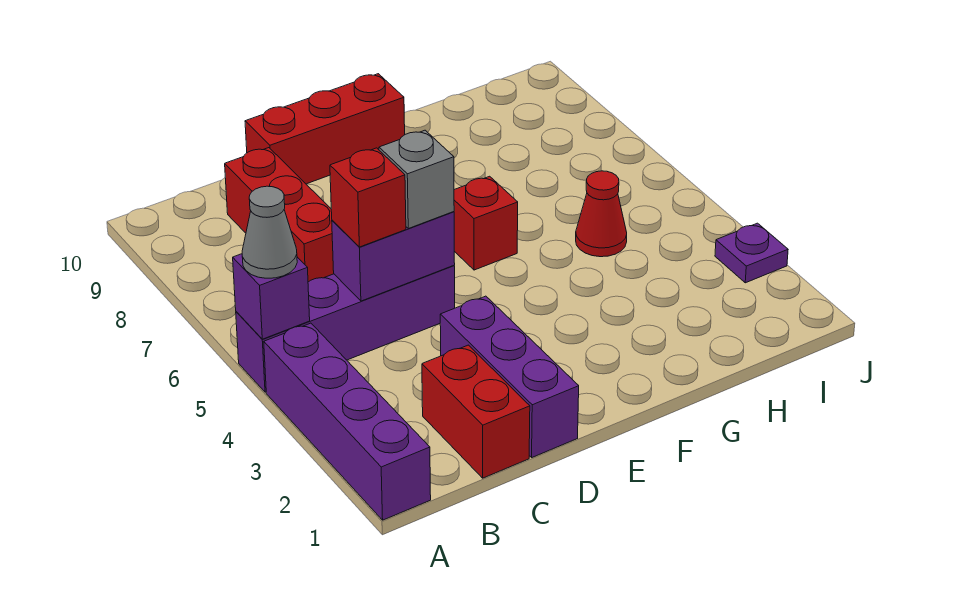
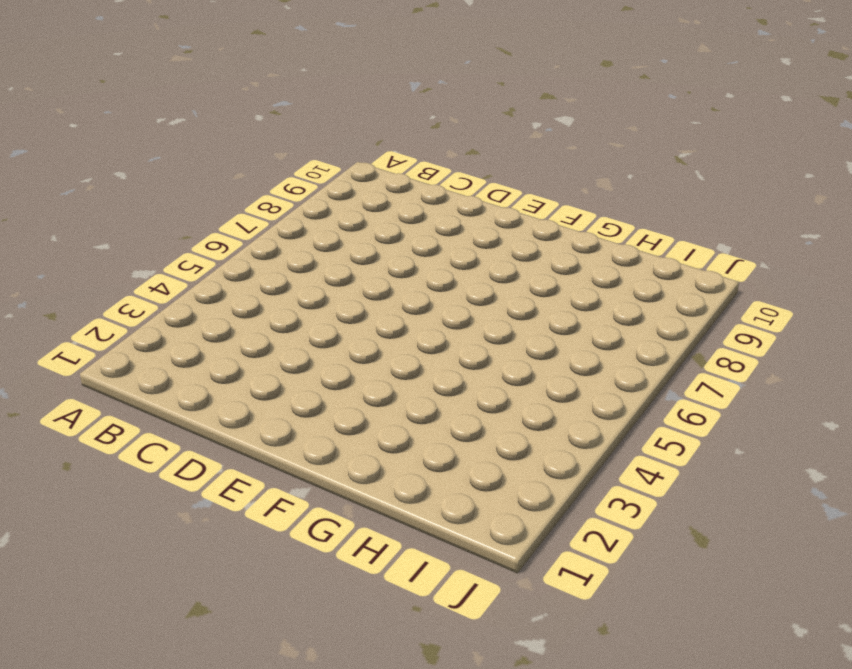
none -> purple brick A1:A4 level 1
none -> purple brick A5:D5 level 1
none -> red brick C1:C2 level 1

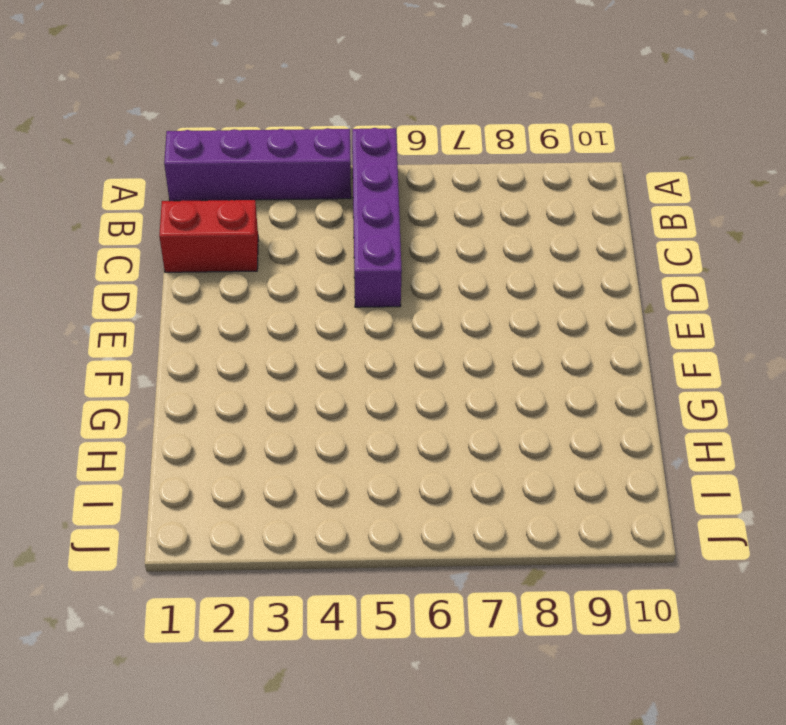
none -> red brick C7:C9 level 1
none -> purple brick D1:D3 level 1
none -> red brick D10:F10 level 1

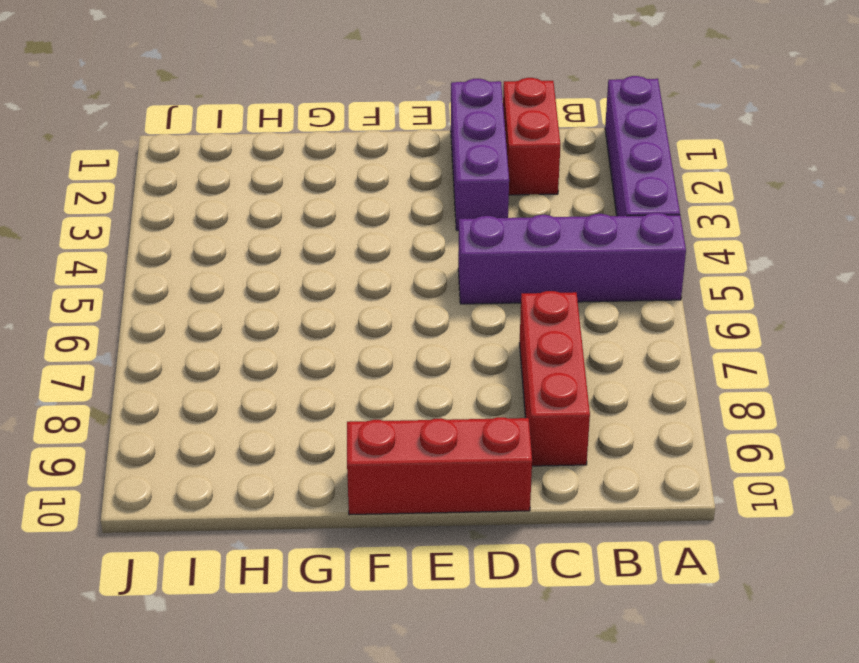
none -> red brick F6 level 1
none -> red cone H5 level 1
none -> purple plate J3 level 1

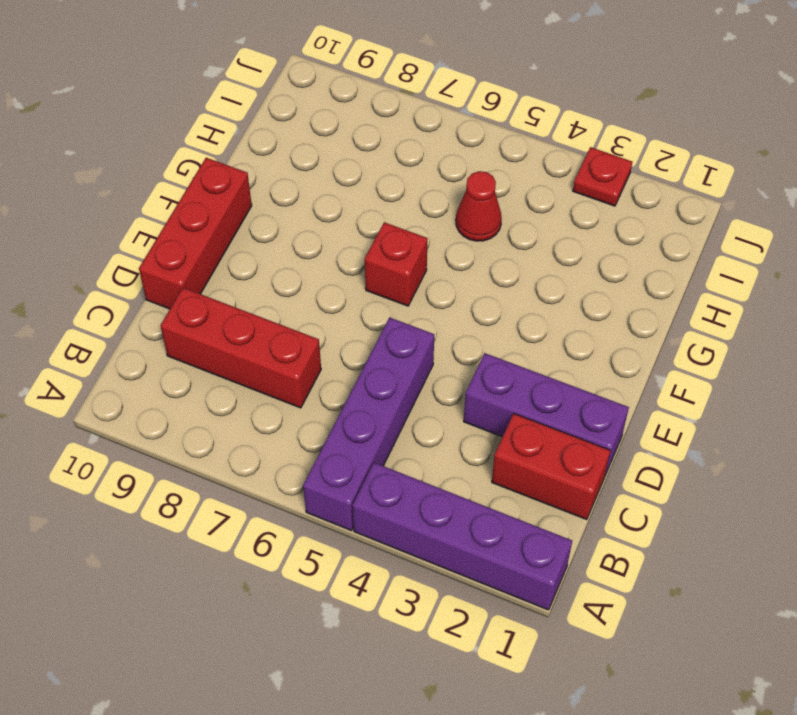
red plate J3 level 1 -> purple plate J3 level 1
none -> purple brick A5 level 2
none -> purple brick C5:D5 level 2
none -> grey cone A5 level 3

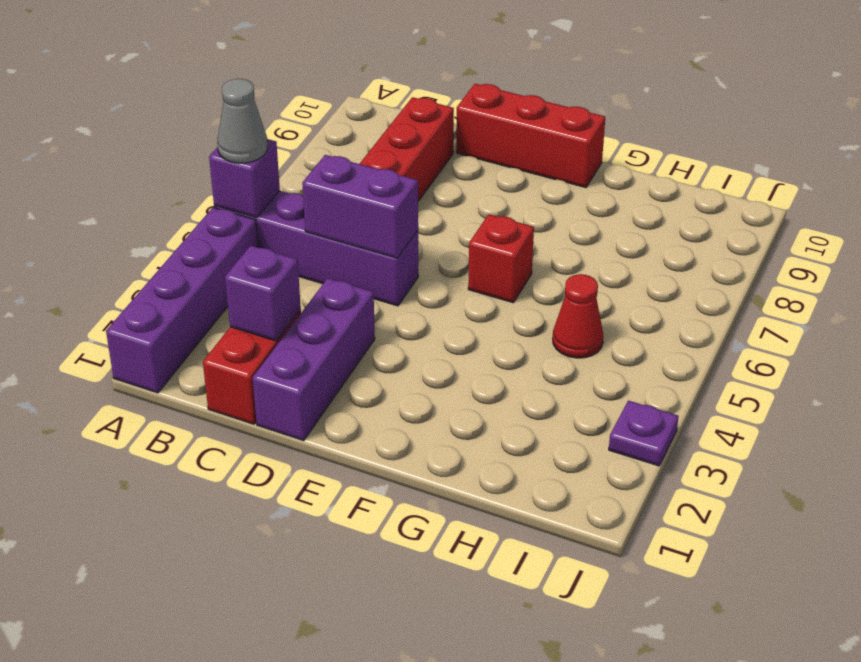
purple brick C2 level 2 -> none
none -> red brick C5 level 3
none -> grey brick D5 level 3

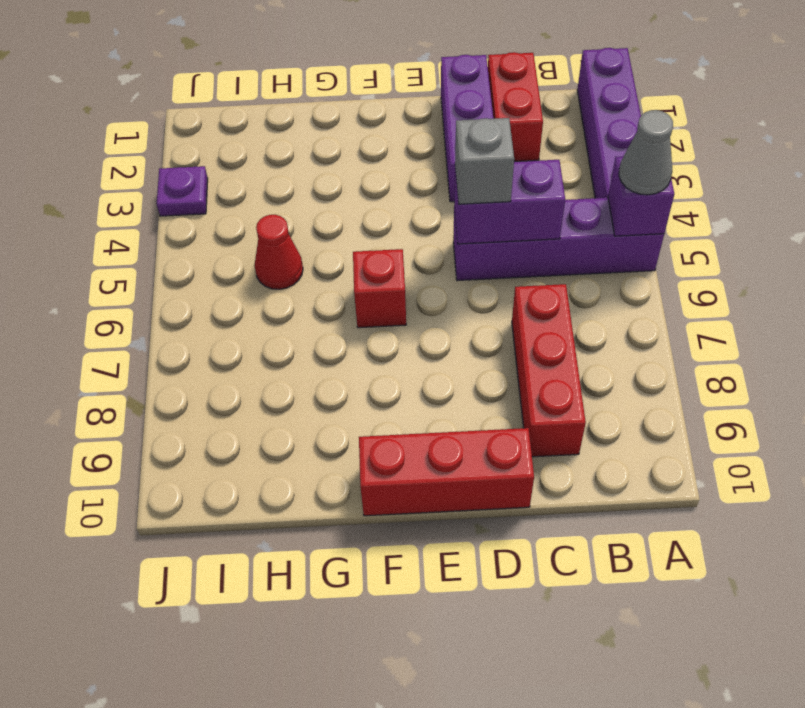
none -> red brick C5 level 3

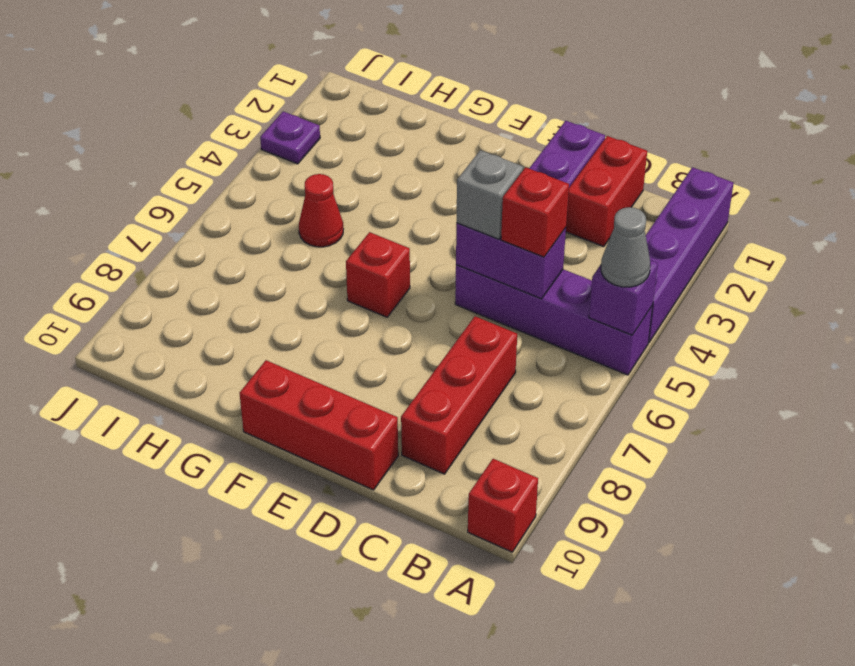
red brick A10 level 1 -> none

